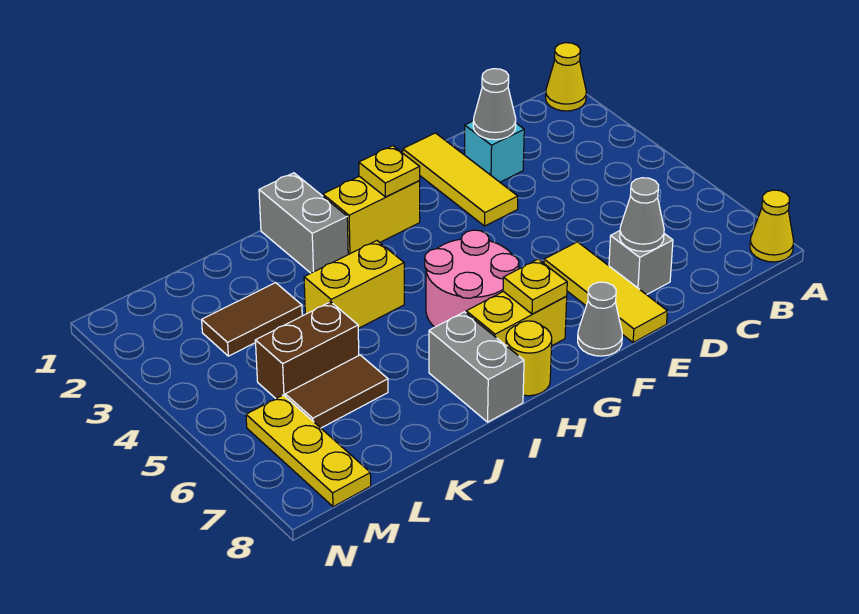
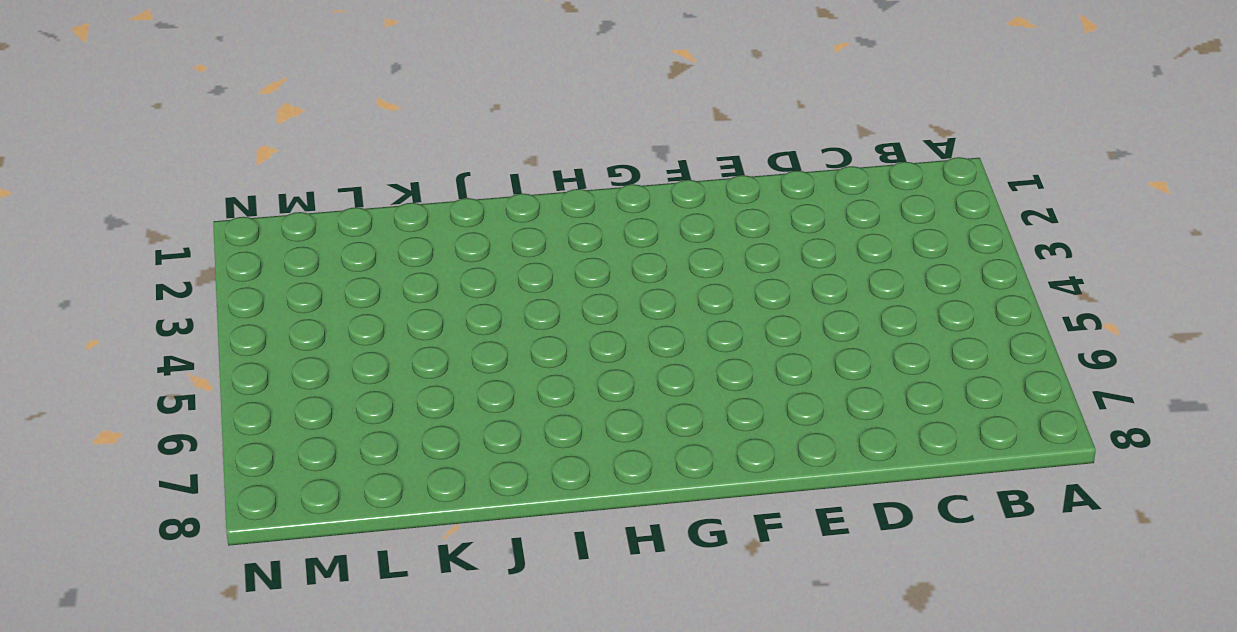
none -> yellow cone A1 level 1
none -> yellow cone A8 level 1
none -> cyan brick D2 level 1

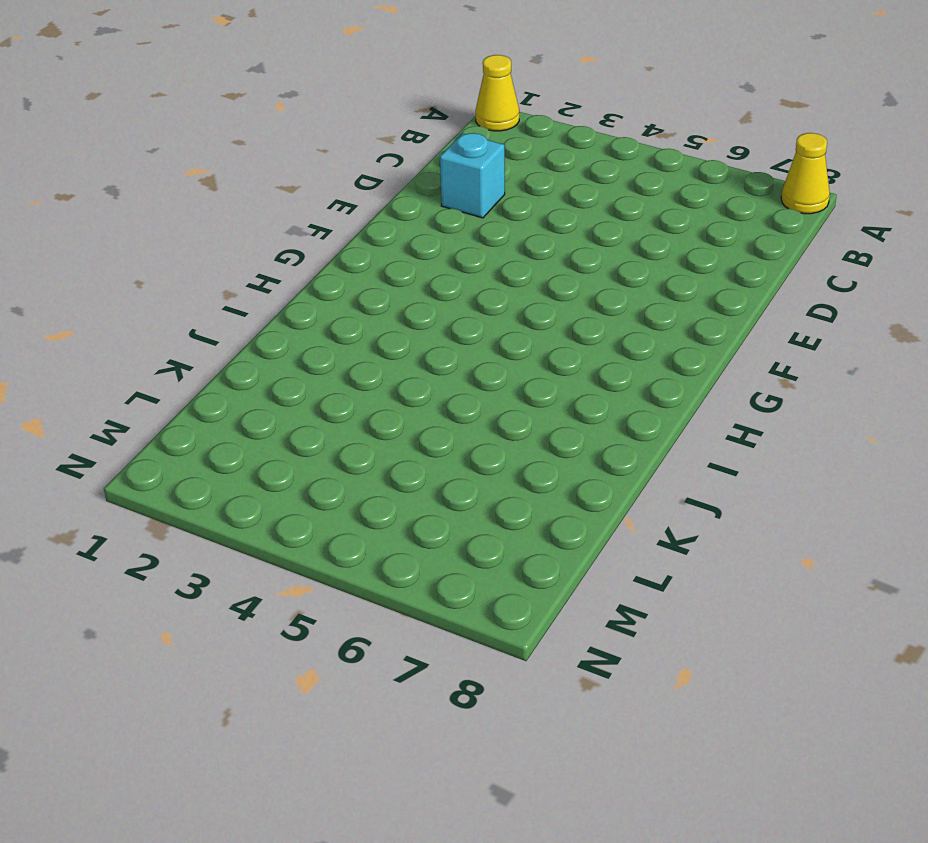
none -> grey brick D7 level 1
none -> yellow tile E1:E3 level 1
none -> yellow tile E6:E8 level 1

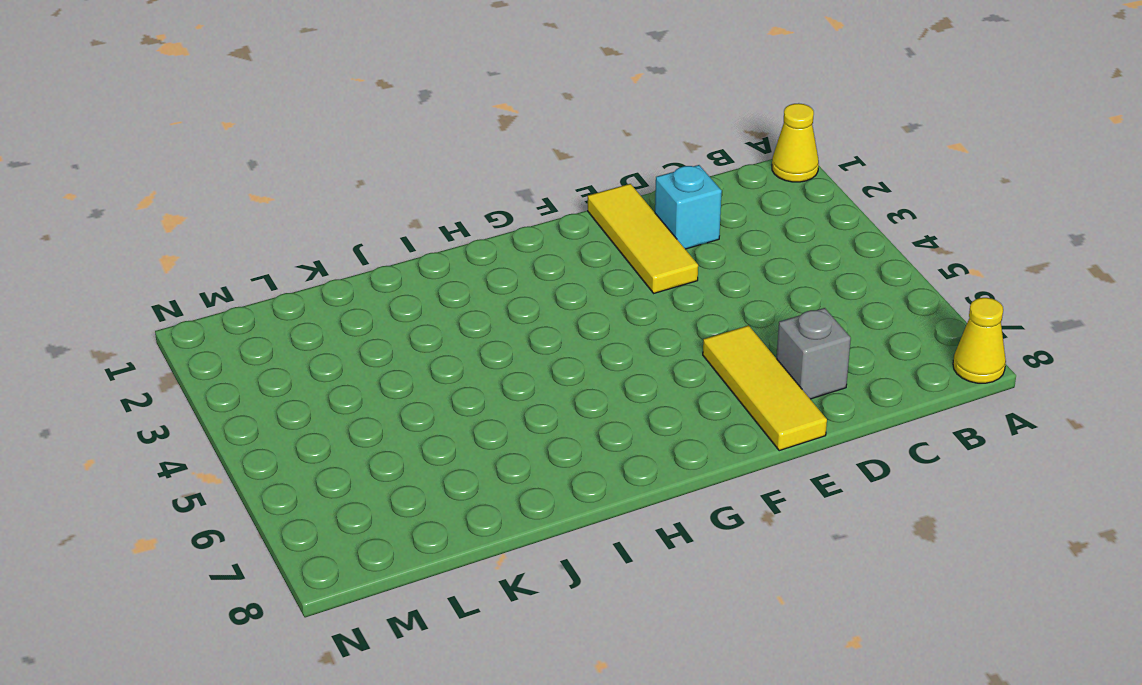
none -> grey cone F8 level 1
none -> yellow brick G2:H2 level 1
none -> pink round brick G5:H6 level 1

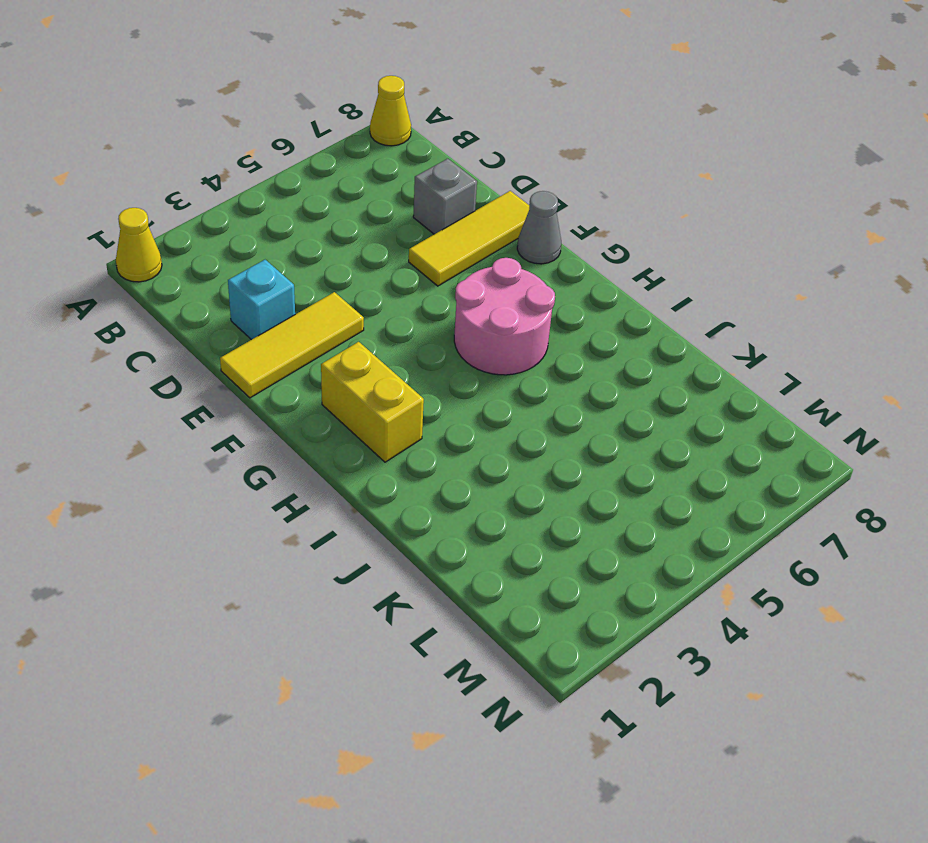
none -> yellow brick G7:H7 level 1
none -> yellow round brick H8 level 1
none -> grey brick I1:I2 level 1

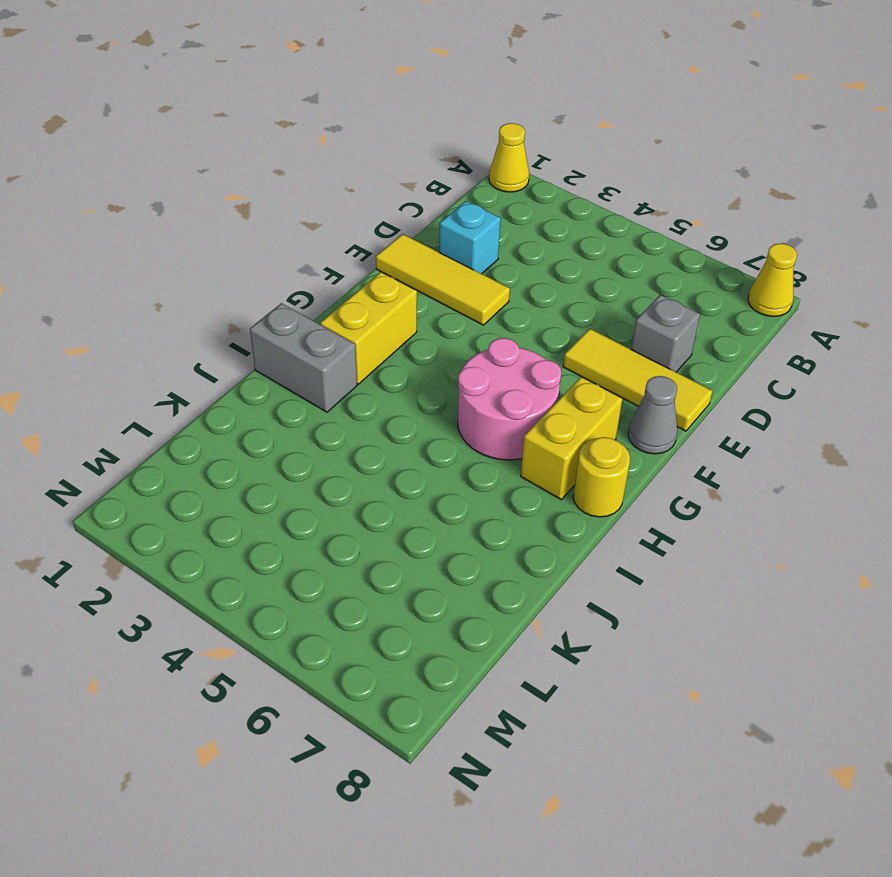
none -> yellow brick I4:J4 level 1
none -> grey brick I7:I8 level 1
none -> brown tile K3:L3 level 1

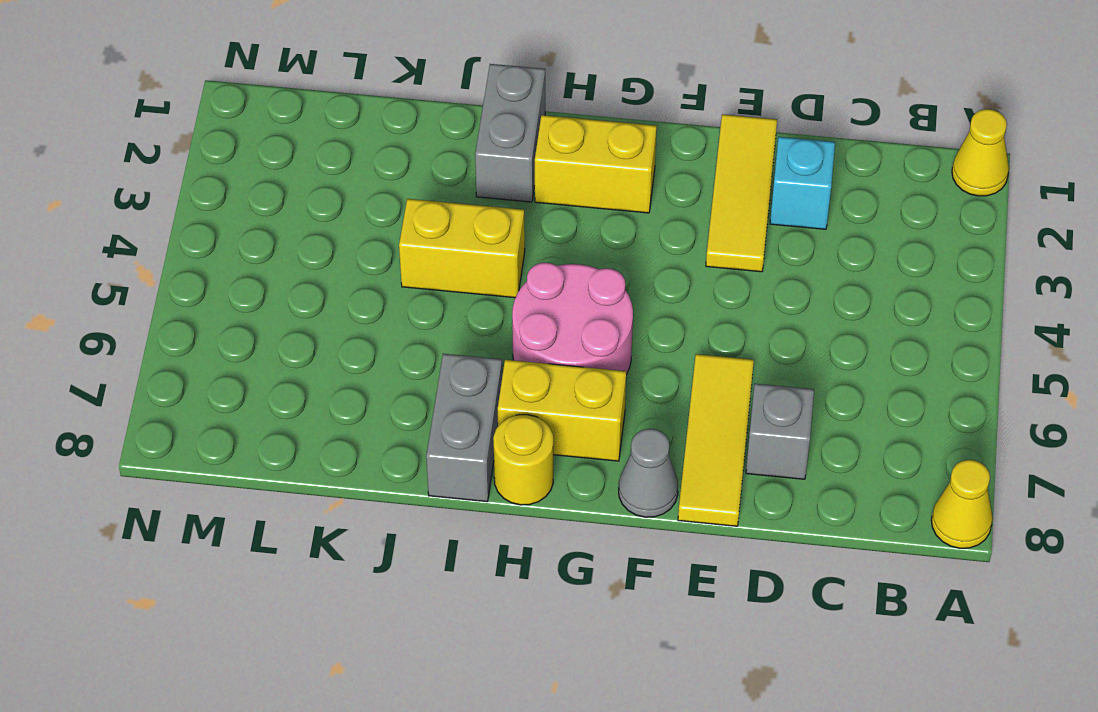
none -> brown tile K3:L3 level 1
none -> brown brick K5:L5 level 1
none -> brown tile K6:L6 level 1

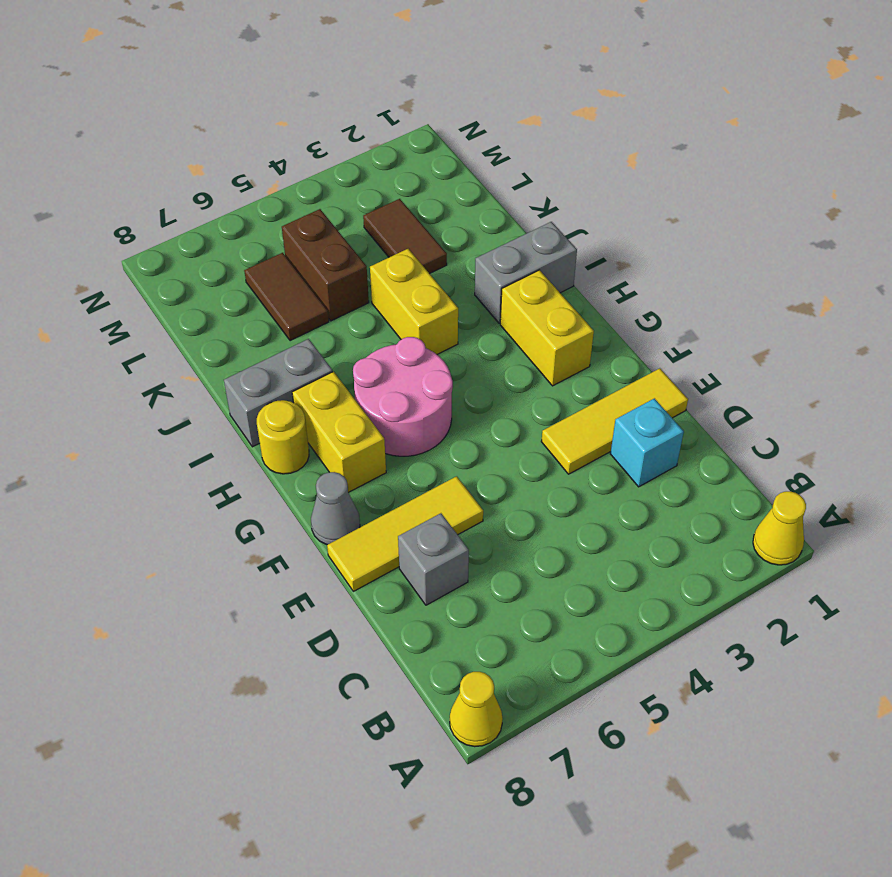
none -> yellow plate M6:M8 level 1
none -> grey cone D2 level 2
none -> grey cone D7 level 2

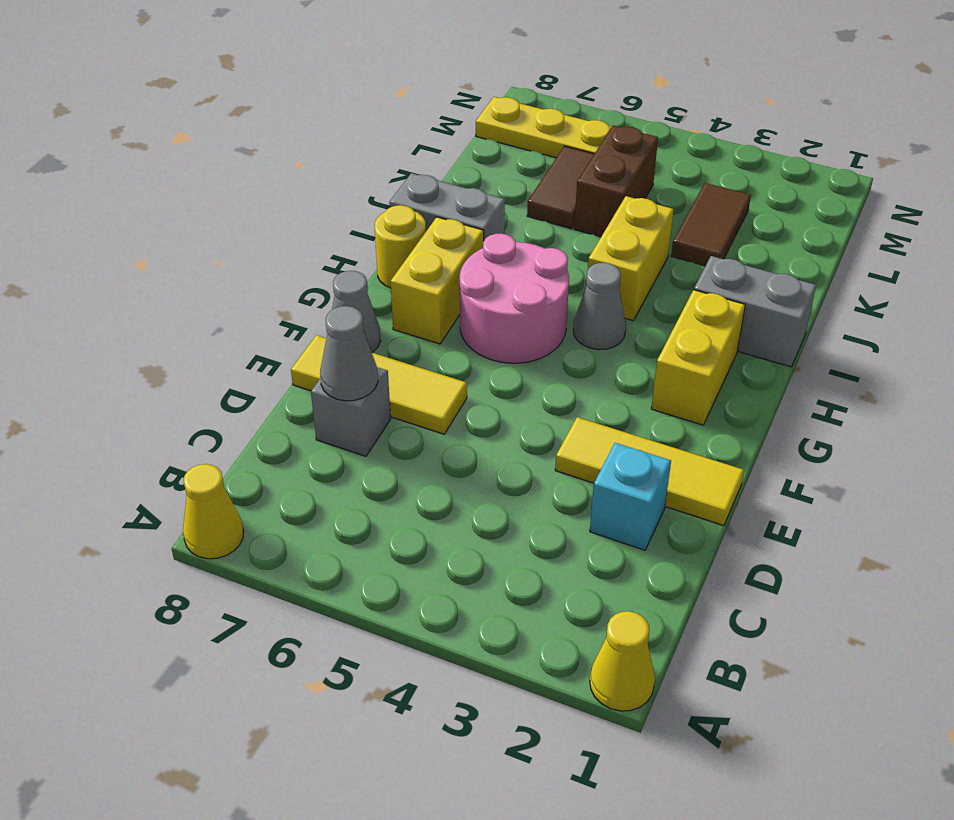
grey cone H4 level 1 -> grey cone D2 level 2
none -> yellow plate G2 level 2
none -> yellow plate G7 level 2

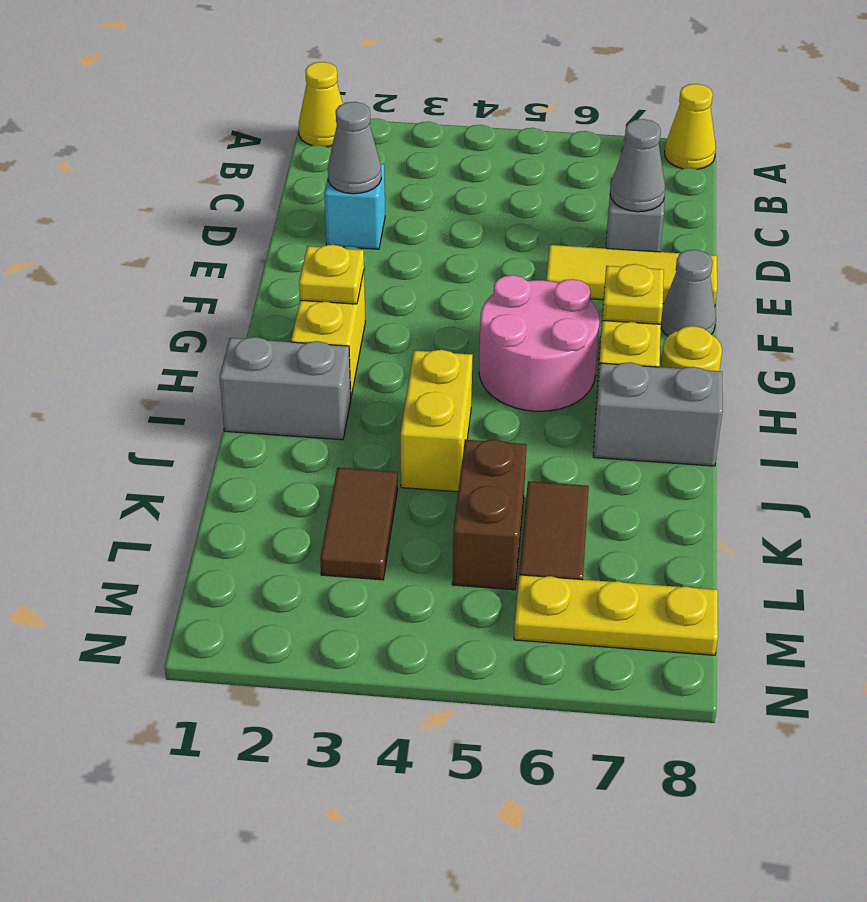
none -> yellow tile E1:E3 level 1

